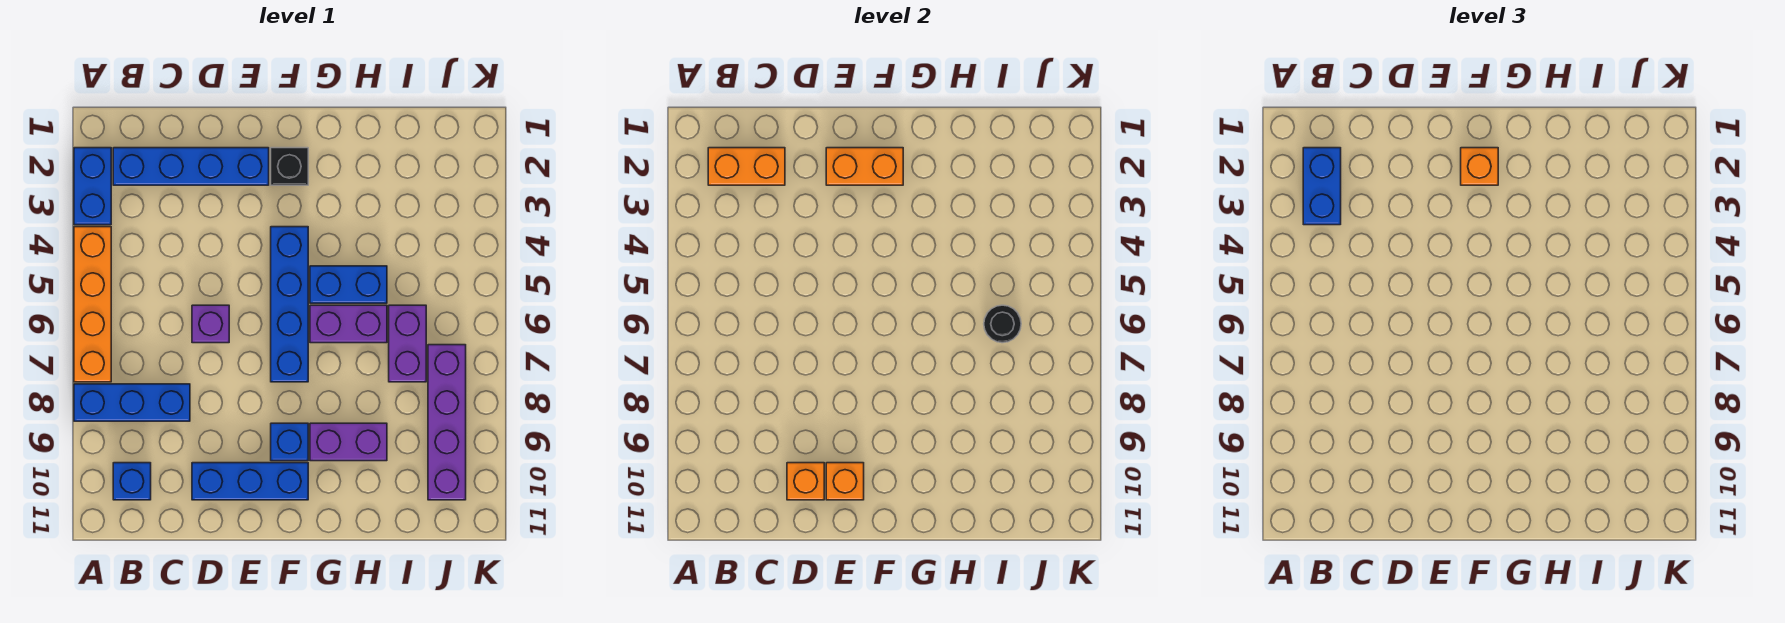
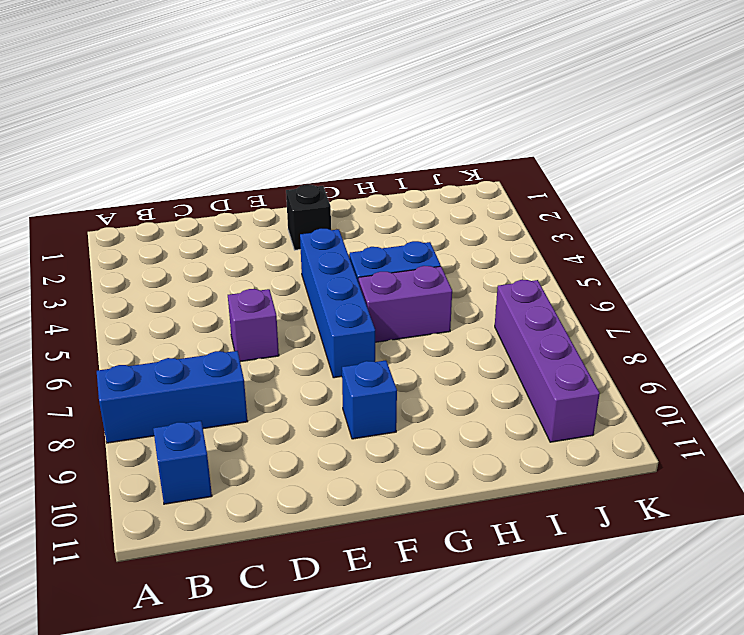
none -> blue brick A2:A3 level 1
none -> orange brick A4:A7 level 1
none -> blue brick B2:E2 level 1

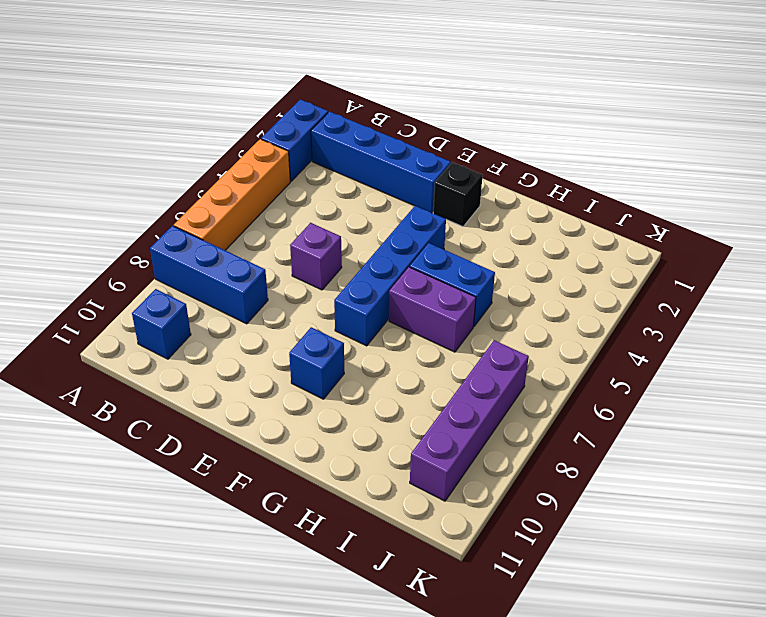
none -> blue brick D10:F10 level 1
none -> purple brick G9:H9 level 1
none -> purple brick I6:I7 level 1

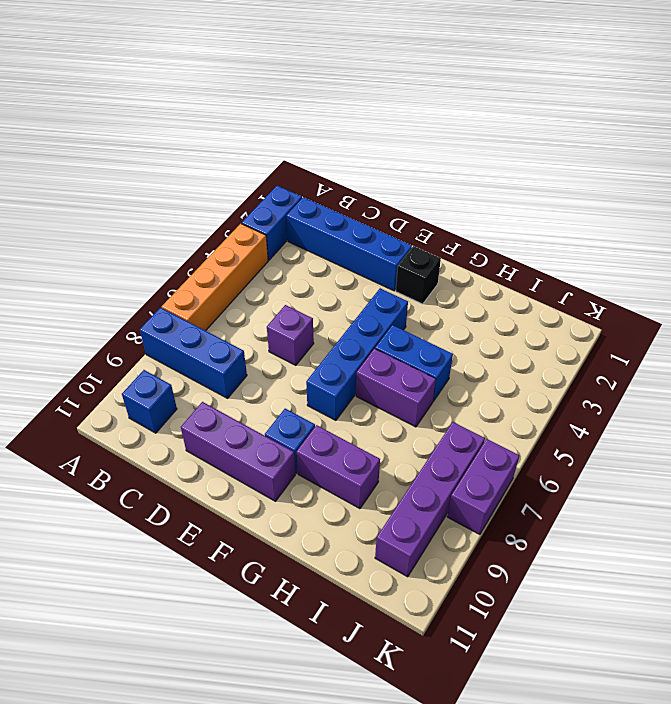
purple brick D10:F10 level 1 -> blue brick D10:F10 level 1
purple brick K7:K8 level 1 -> purple brick I6:I7 level 1
none -> orange brick B2:C2 level 2
none -> orange brick D10 level 2
none -> orange brick E2:F2 level 2

